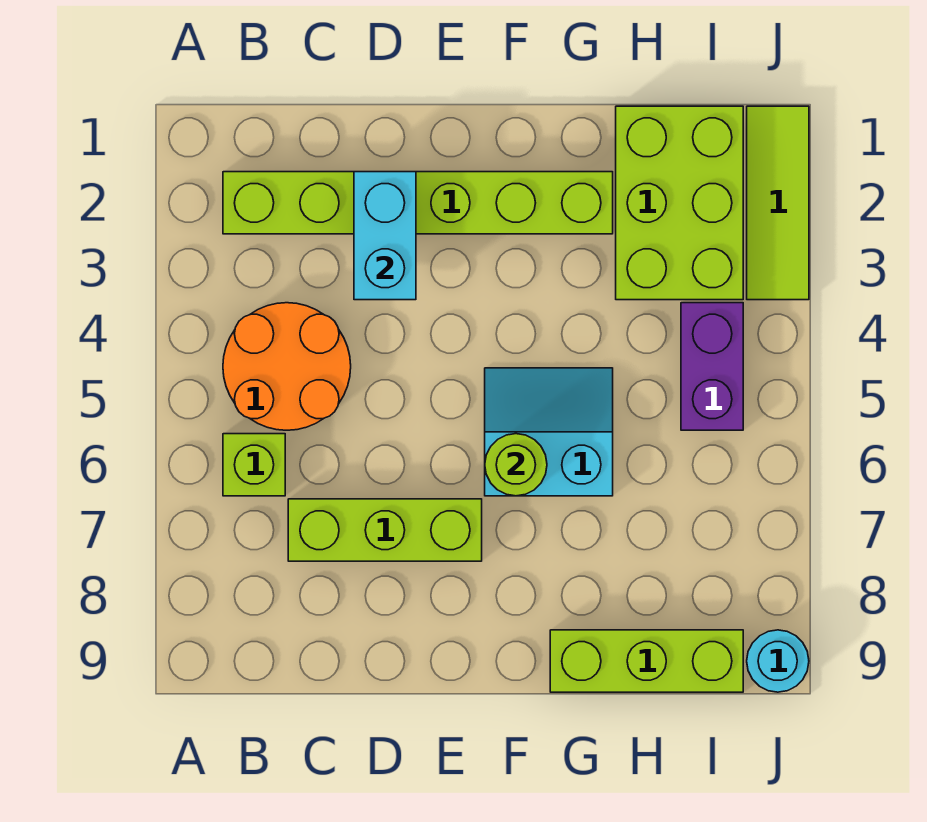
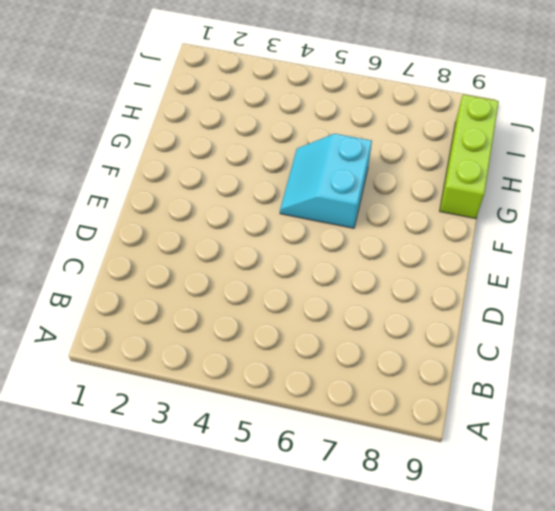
none -> lime brick B2:G2 level 1
none -> orange round brick B4:C5 level 1
none -> lime brick B6 level 1

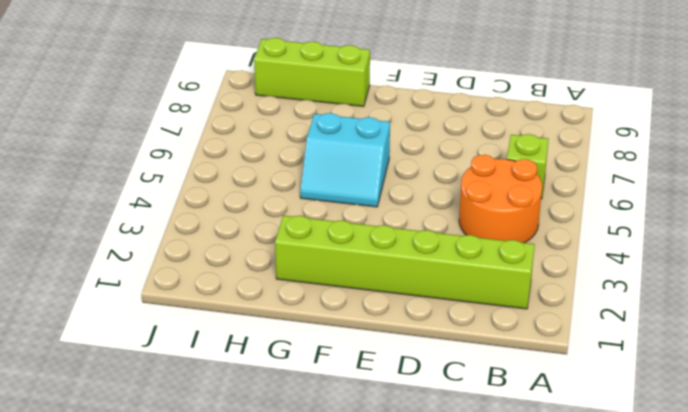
none -> lime brick C7:E7 level 1
none -> lime brick H1:I3 level 1
none -> purple brick I4:I5 level 1

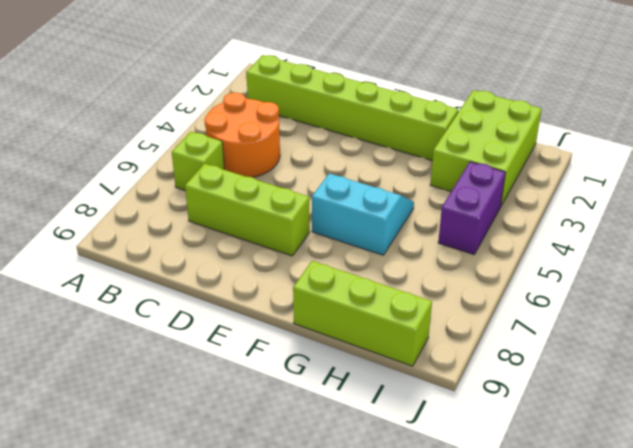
none -> lime tile J1:J3 level 1
none -> cyan round brick J9 level 1
none -> cyan brick D2:D3 level 2

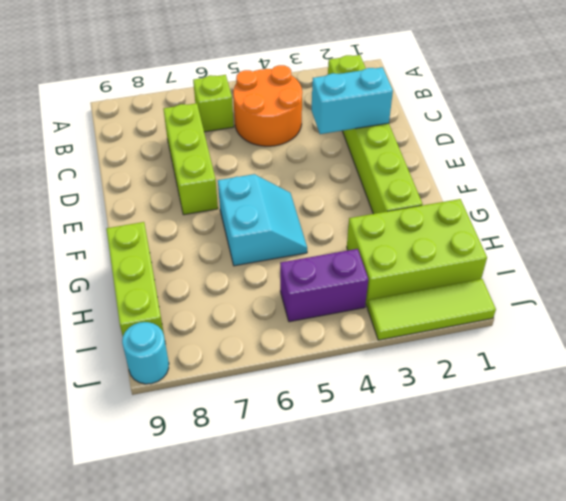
none -> lime round brick F6 level 2

